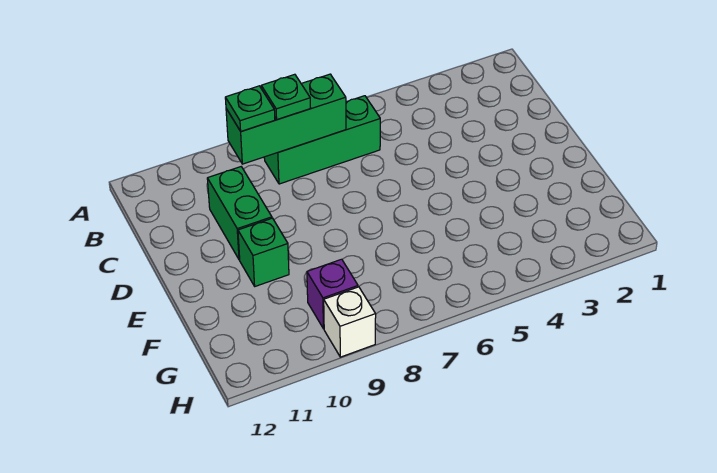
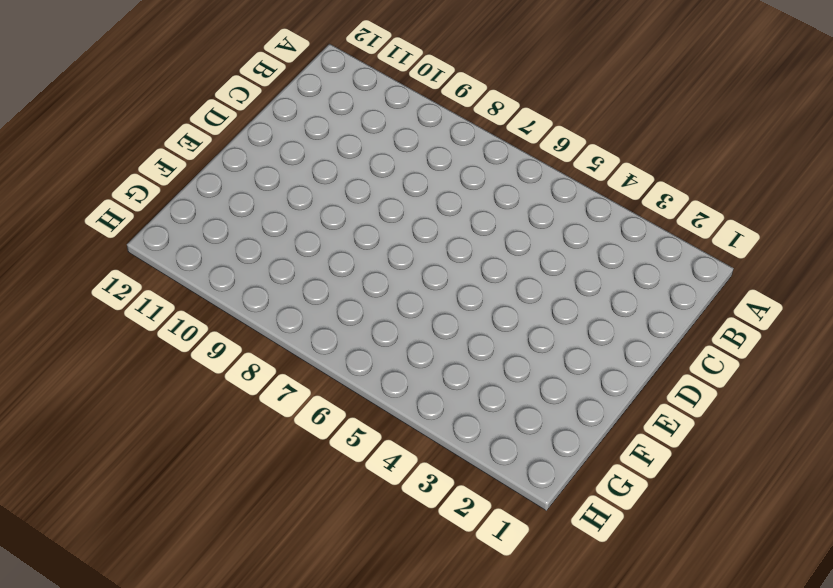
none -> green brick B6:B8 level 1
none -> green brick C10:D10 level 1

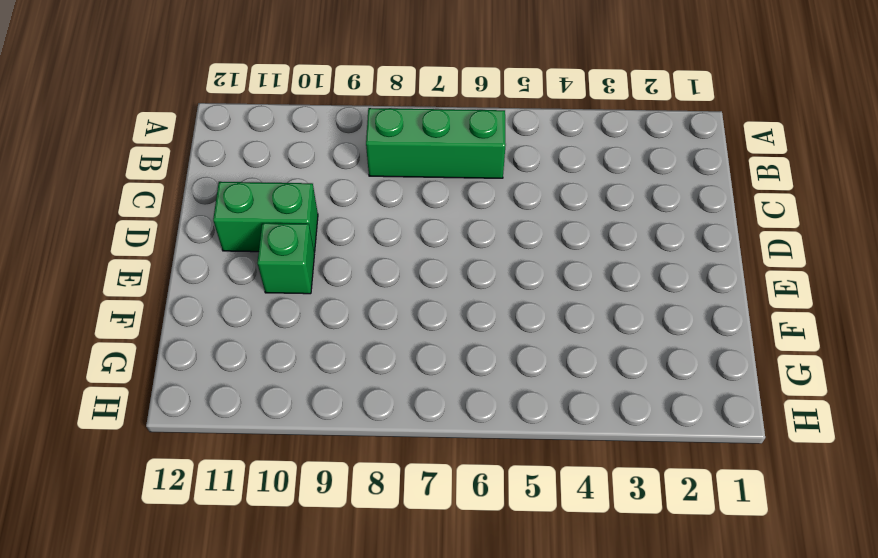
green brick D10:D11 level 1 -> green brick C10:D10 level 1
none -> purple brick G9 level 1
none -> white brick H9 level 1

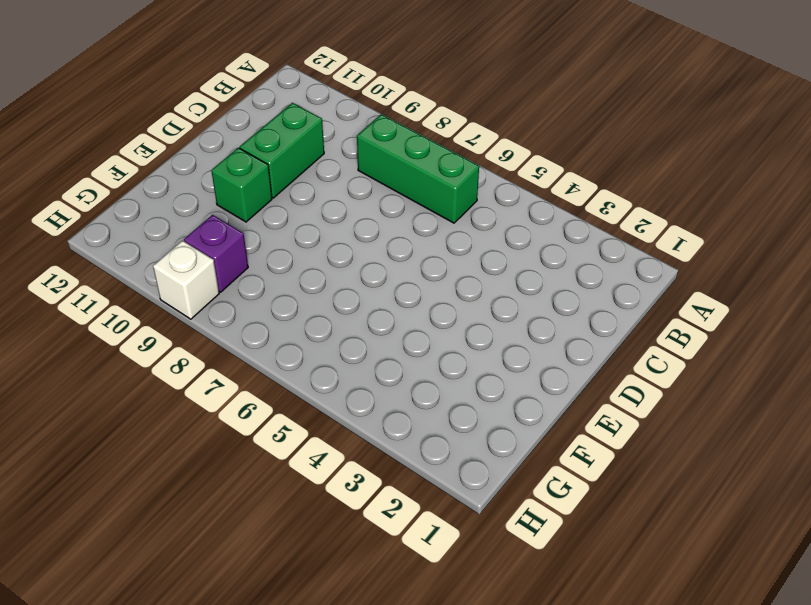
none -> green brick B7:B9 level 2
none -> green plate B8 level 3

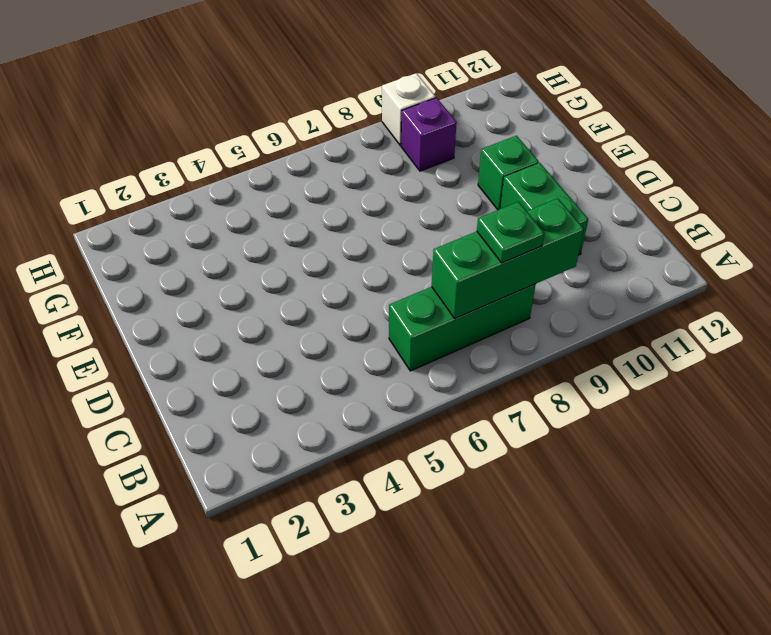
none -> green plate B9 level 3

